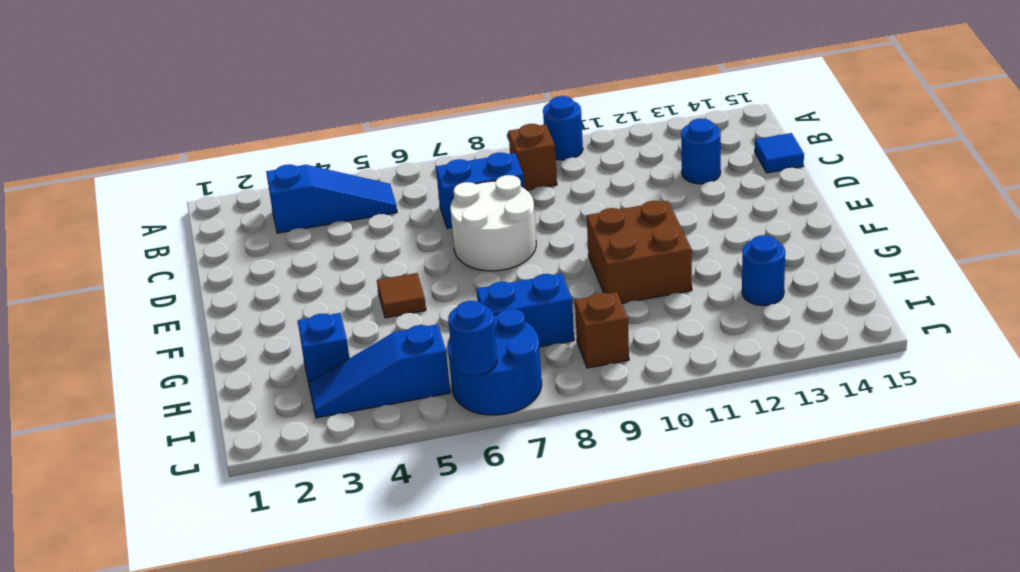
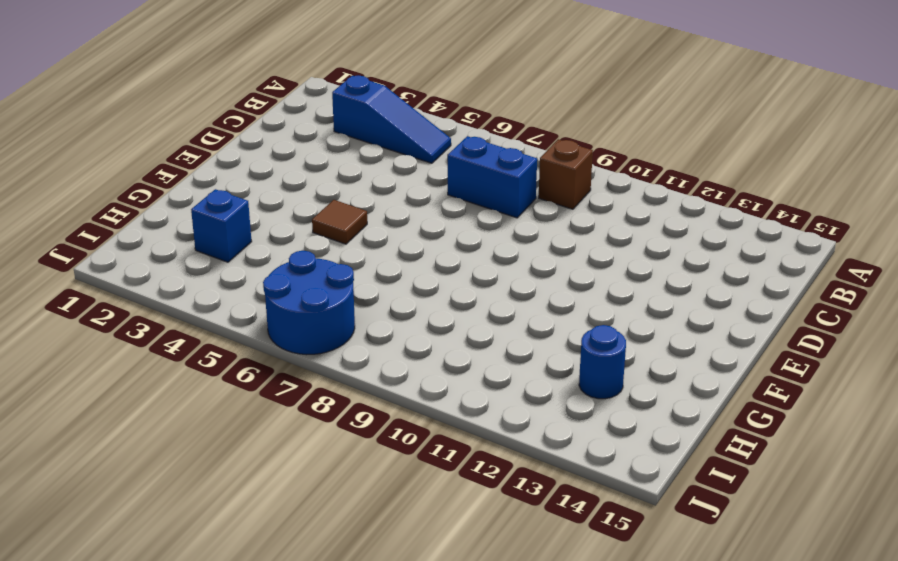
none -> blue round brick A10 level 1
none -> blue round brick C13 level 1
none -> blue tile C15 level 1

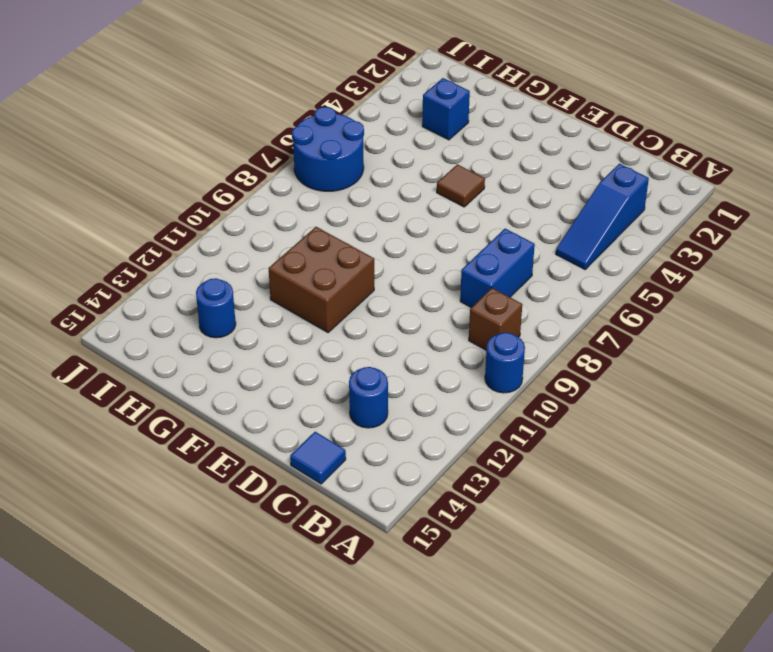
none -> white round brick D7:E8 level 1
none -> blue brick H7:H8 level 1
none -> blue slope I3:I5 level 1 top 5

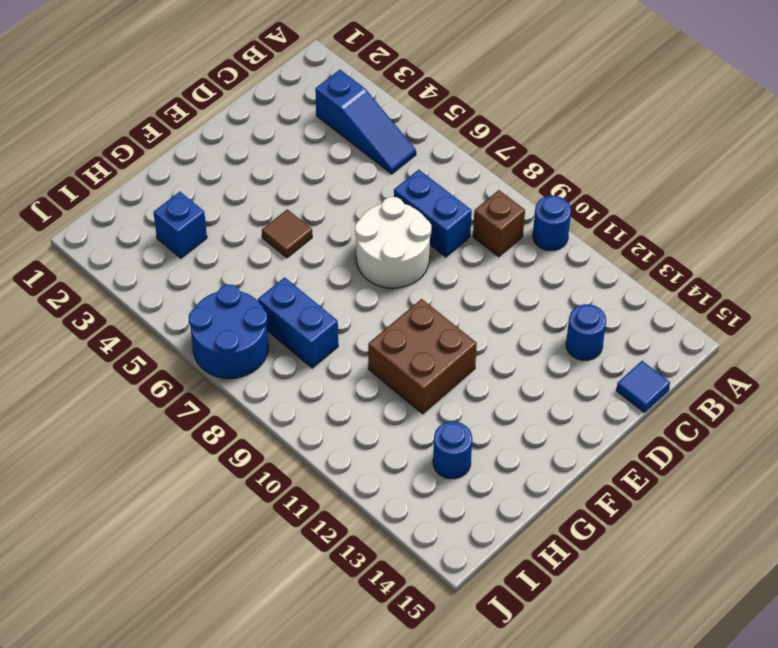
none -> blue slope I3:I5 level 1 top 5
none -> brown brick I9 level 1
none -> blue round brick J6 level 2

